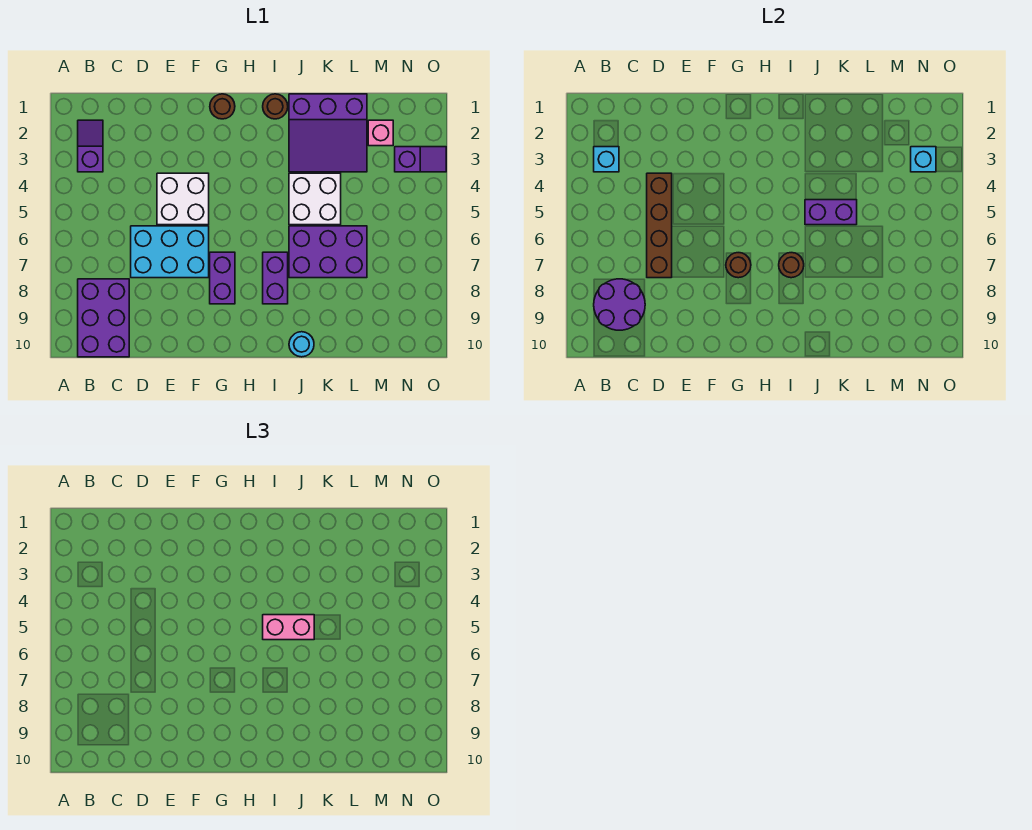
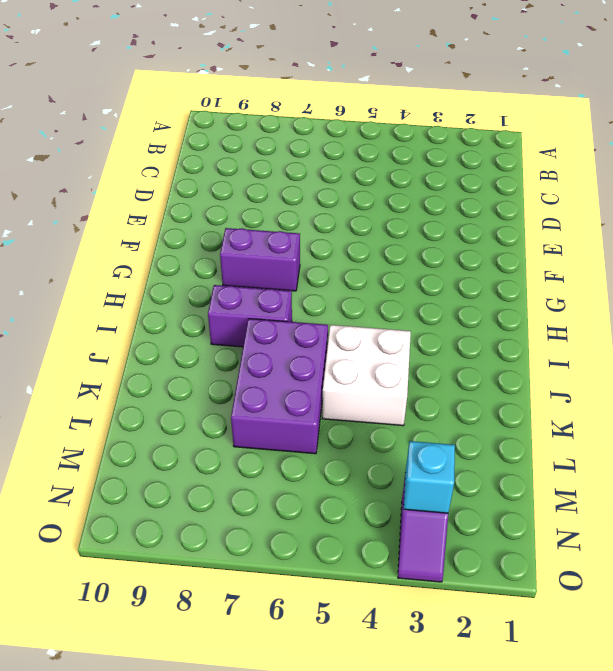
none -> purple slope B2:B3 level 1 top 3
none -> purple brick B8:C10 level 1
none -> cyan brick D6:F7 level 1

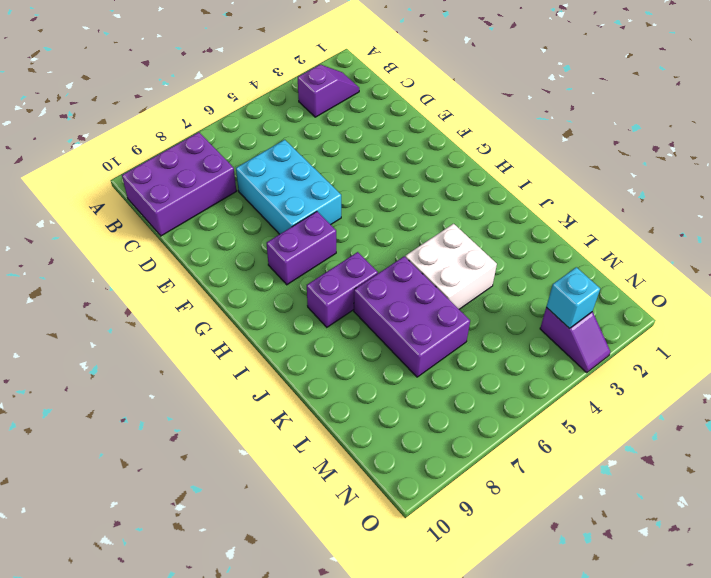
none -> white brick E4:F5 level 1
none -> brown round brick G1 level 1
none -> brown round brick I1 level 1

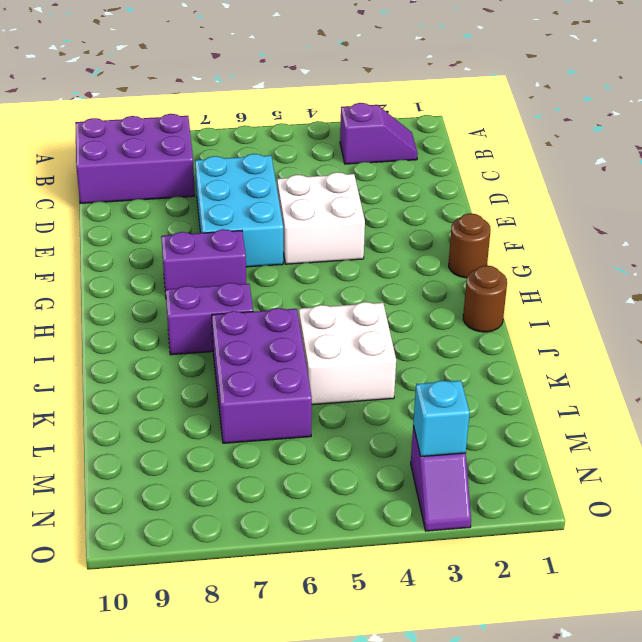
none -> purple slope J1:L3 level 1 top 1
none -> cyan round brick J10 level 1
none -> pink brick M2 level 1

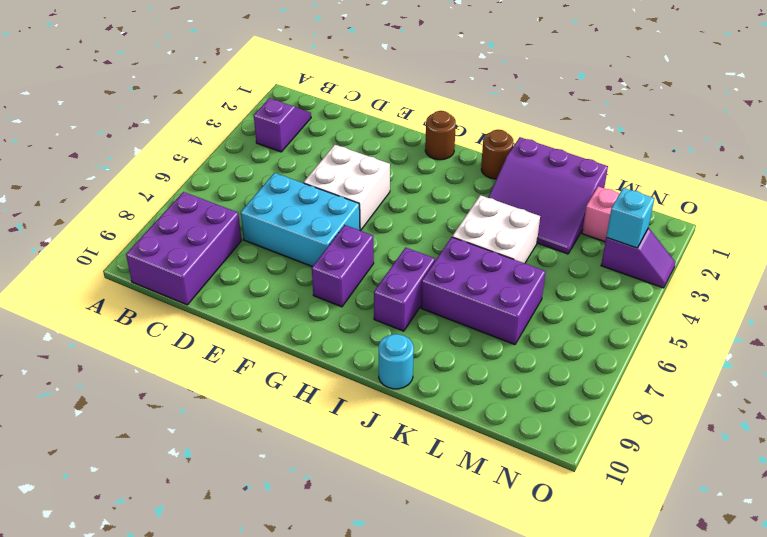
none -> cyan brick B3 level 2
none -> purple round brick B8:C9 level 2
none -> brown brick D4:D7 level 2

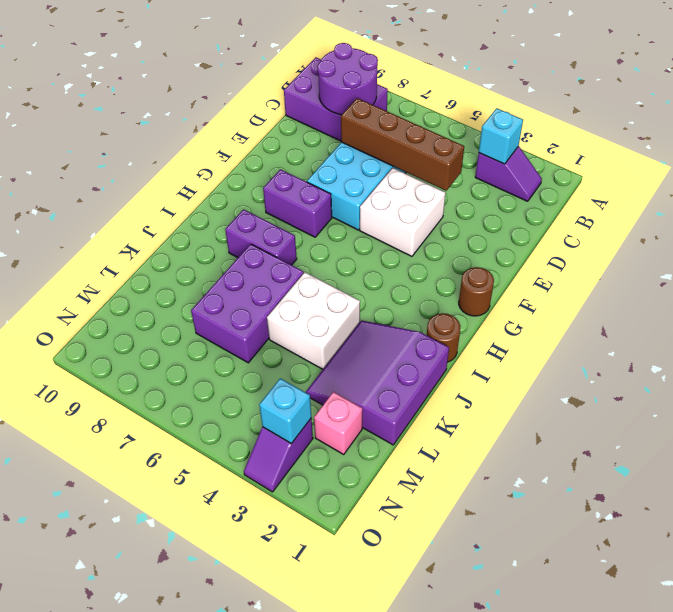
none -> cyan round brick J10 level 1
none -> brown round brick G7 level 2
none -> brown round brick I7 level 2

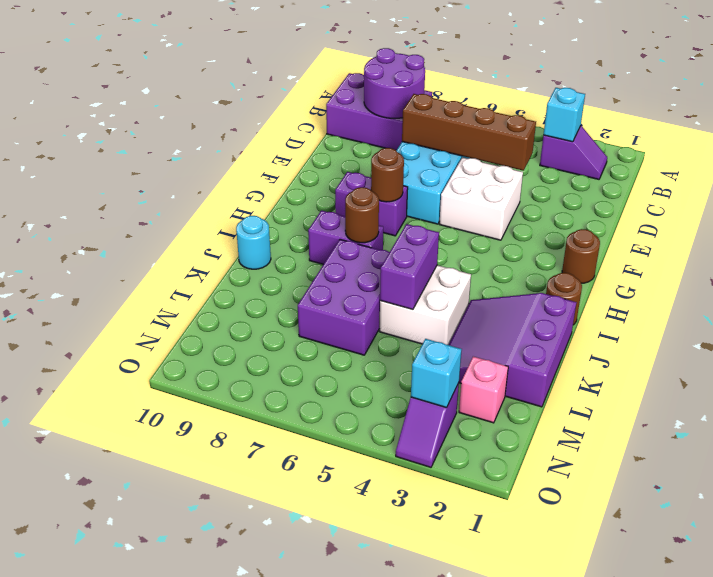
none -> pink brick I5:J5 level 3

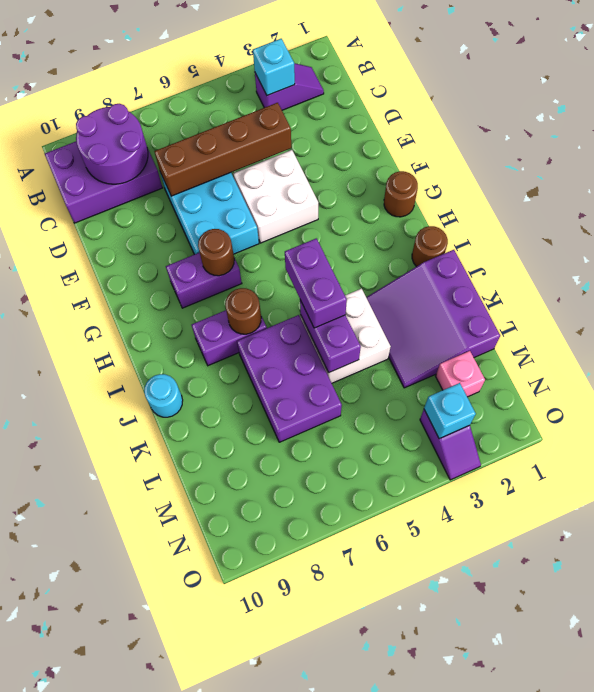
purple brick I5:J5 level 3 -> pink brick I5:J5 level 3

